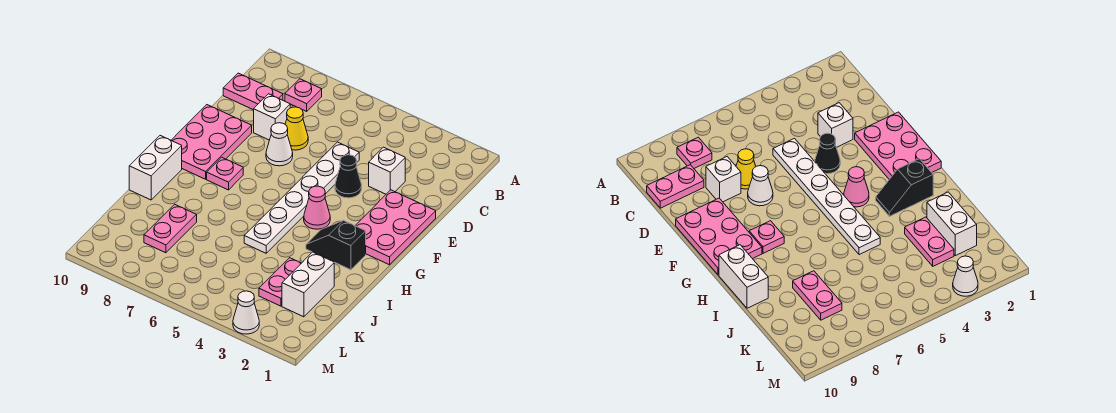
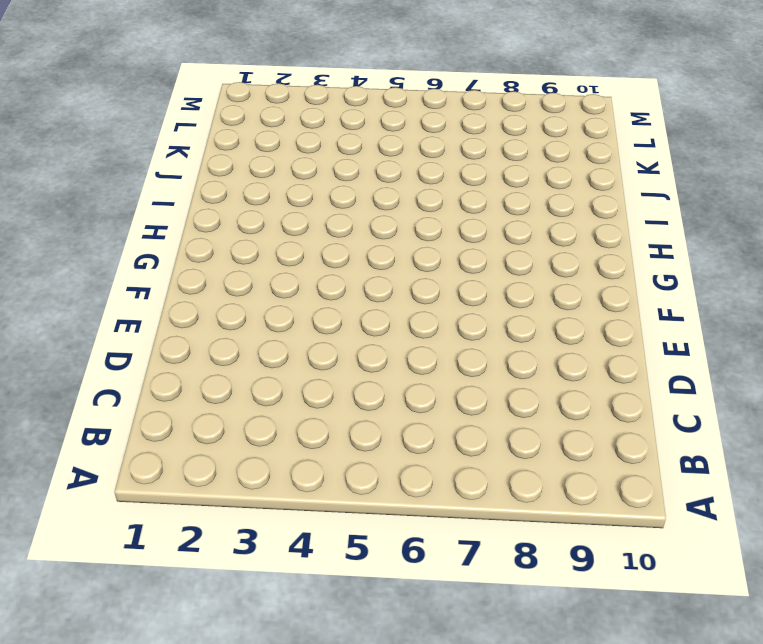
none -> pink plate B8 level 1
none -> pink plate C9:C10 level 1
none -> white brick D3 level 1

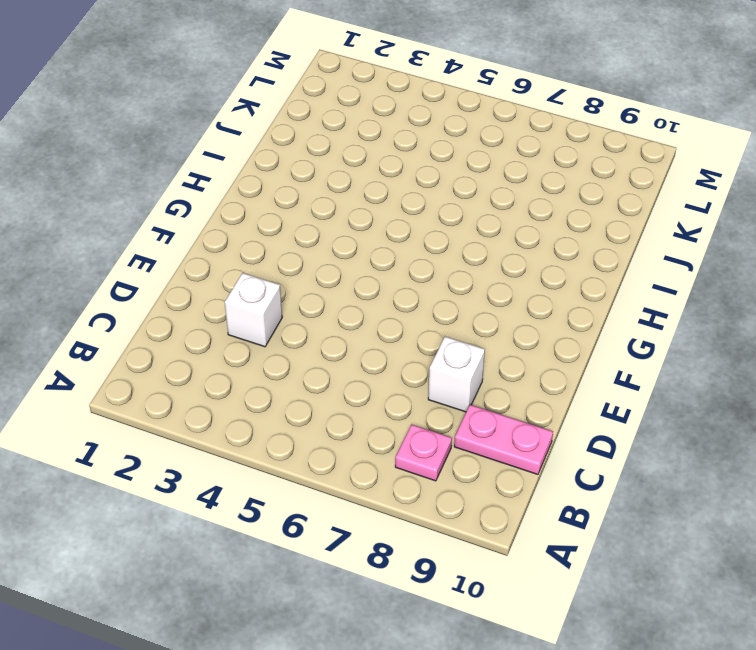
none -> white plate D5:I5 level 1
none -> yellow cone D7 level 1
none -> pink plate E1:G2 level 1

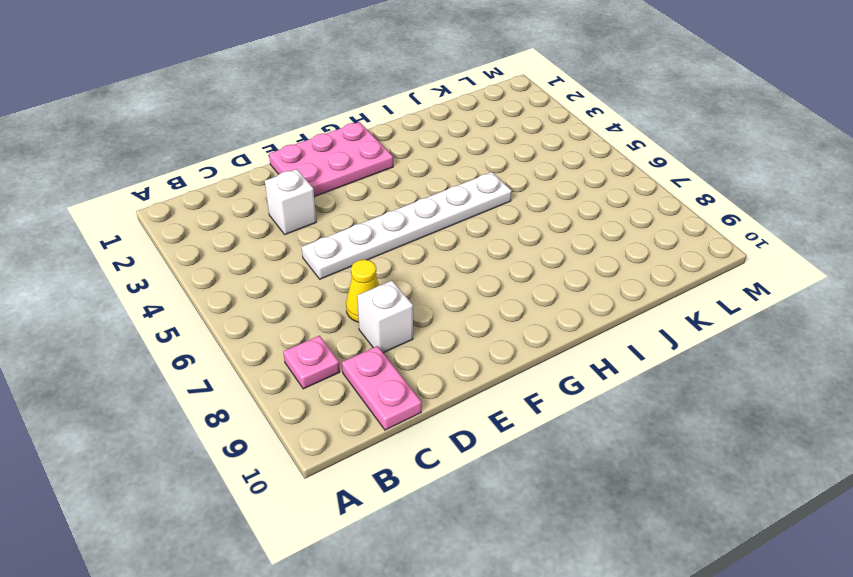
none -> black cone E4 level 1
none -> white cone E7 level 1
none -> pink plate E9:G10 level 1

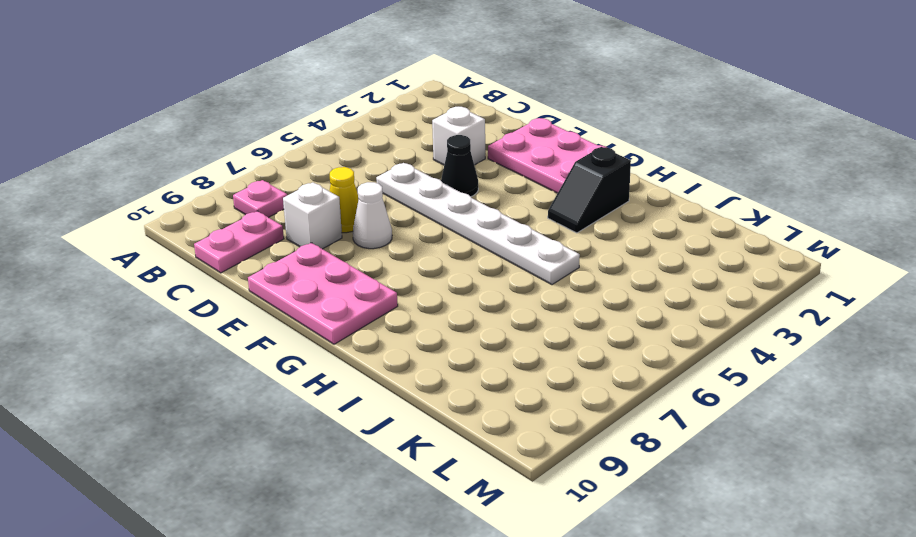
none -> pink cone G4 level 1
none -> pink plate G8 level 1
none -> white brick H10:I10 level 1

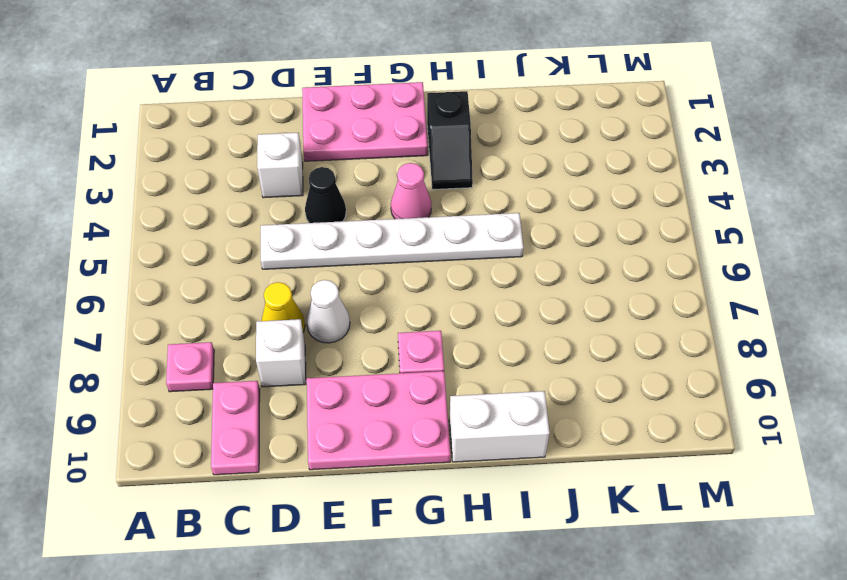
none -> white brick J2:K2 level 1
none -> pink plate J3:K3 level 1
none -> pink plate J8:K8 level 1

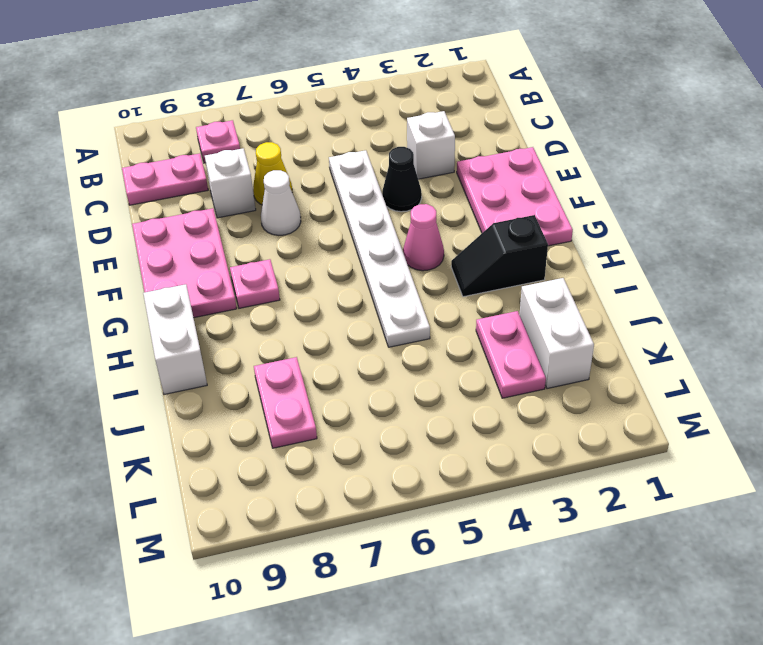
none -> white cone M3 level 1

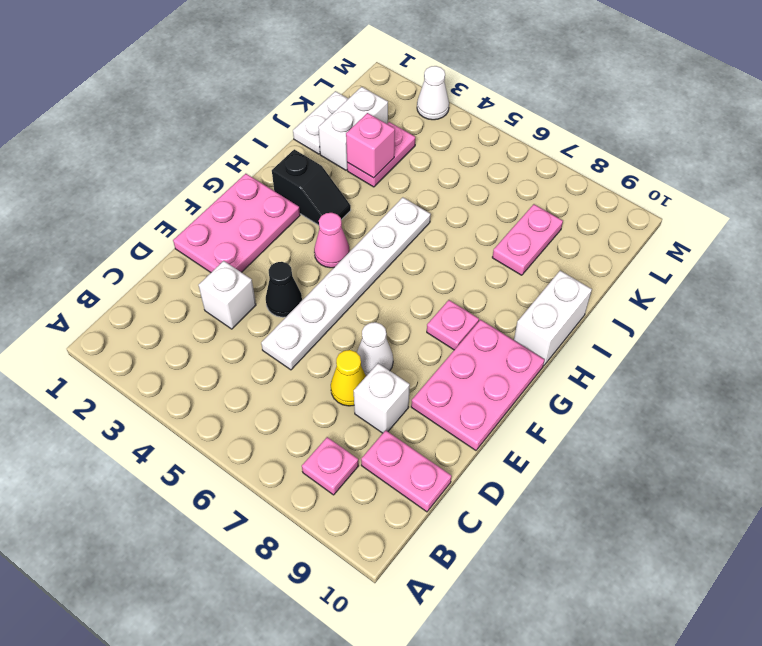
white plate J1:K1 level 1 -> none
pink brick J3 level 2 -> none

